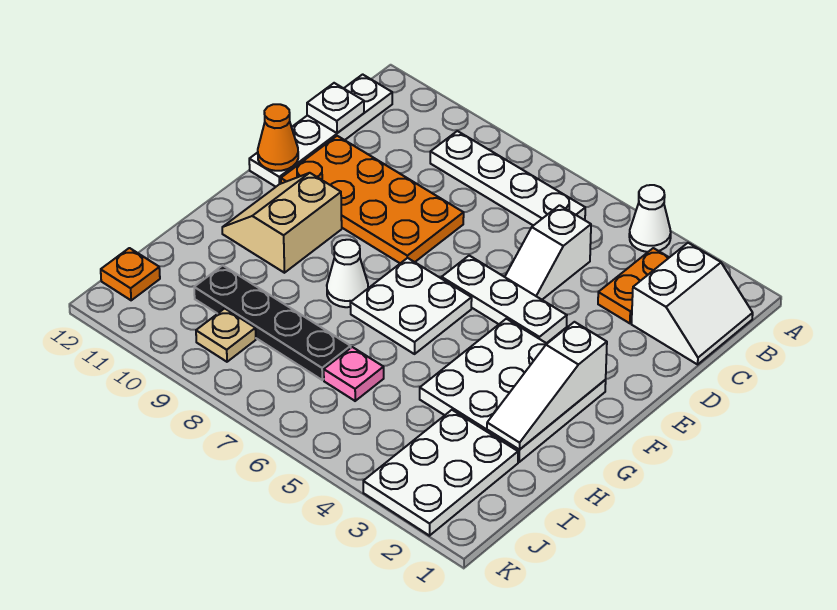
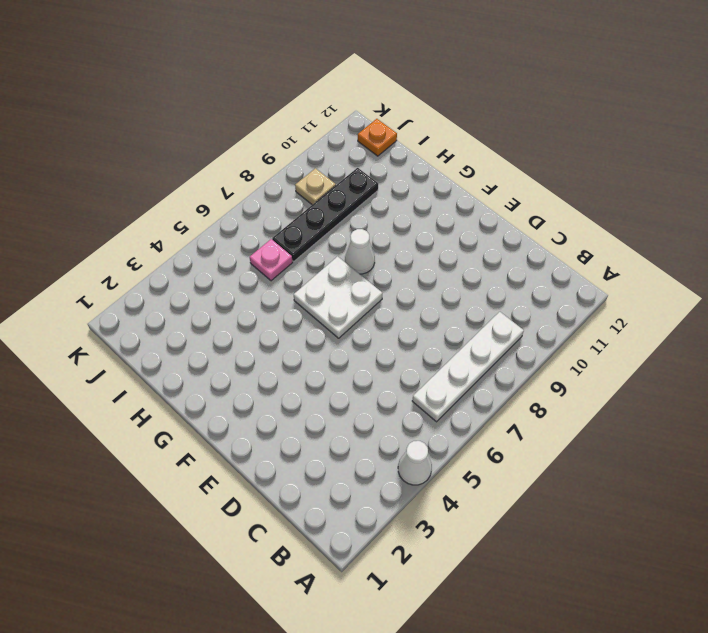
none -> white slope B1:C2 level 1 top 2
none -> orange plate B3:C3 level 1
none -> white plate B12:E12 level 1

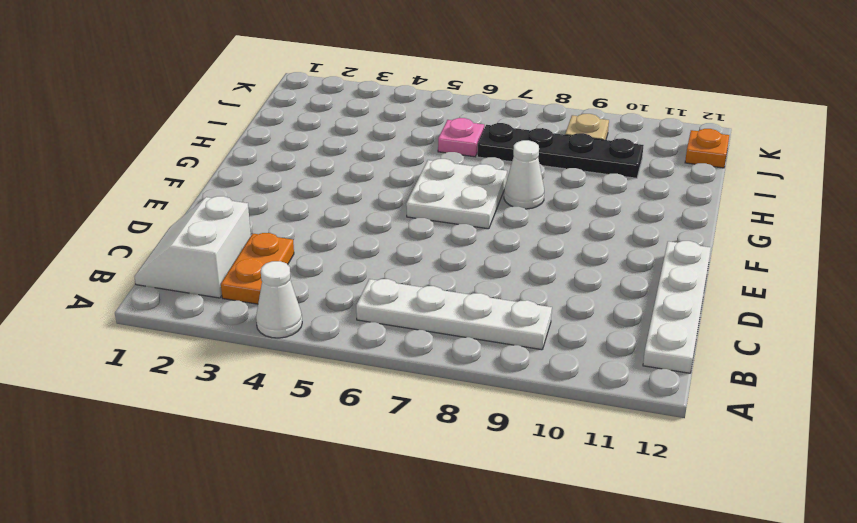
none -> white slope C5:D5 level 1 top C
none -> orange plate D8:E11 level 1
none -> white plate E4:E6 level 1

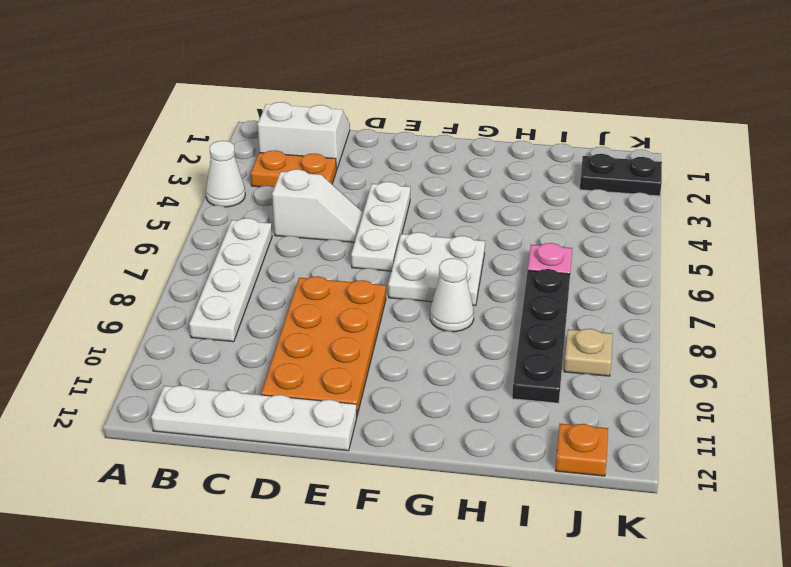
black plate J2:K2 level 1 -> white plate I2:K3 level 1
none -> white plate F2:H4 level 1
none -> tan slope F10:G11 level 1 top 10
none -> white plate C12 level 2

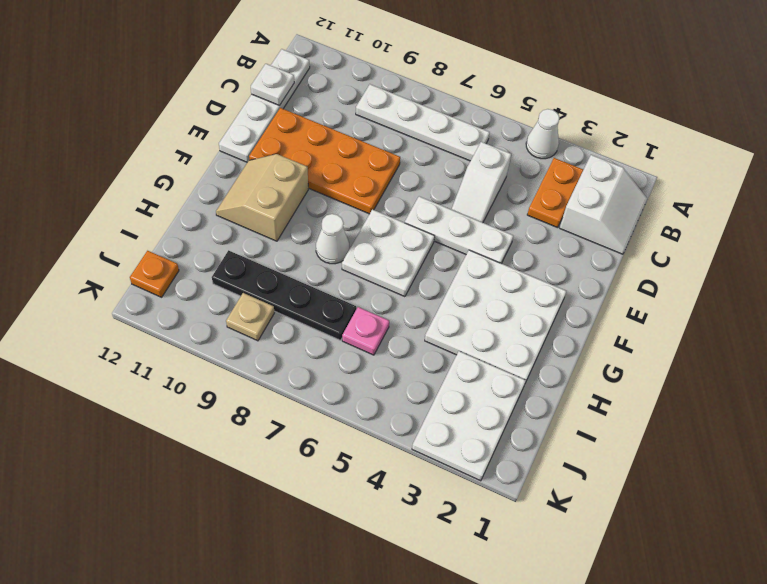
none -> orange cone E12 level 2
none -> white slope F2:H2 level 2 top F

